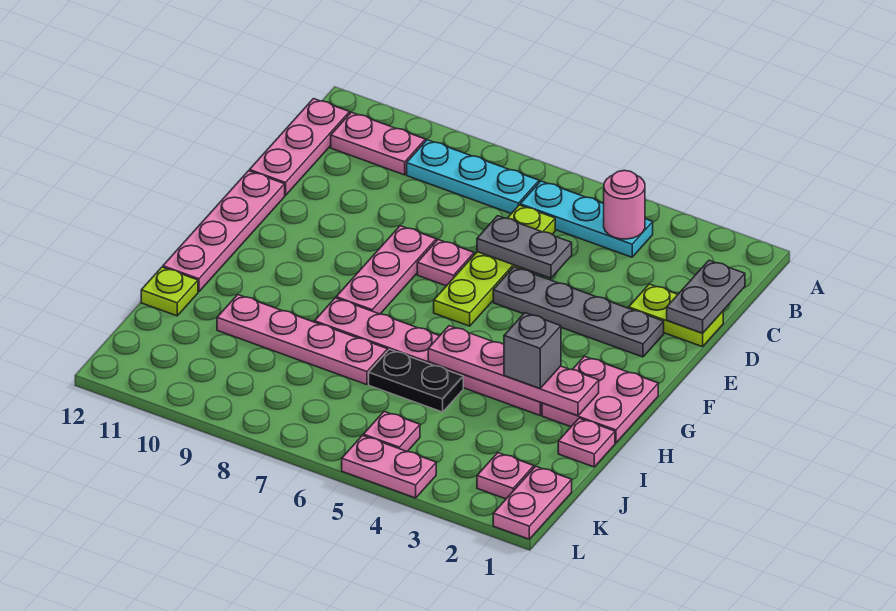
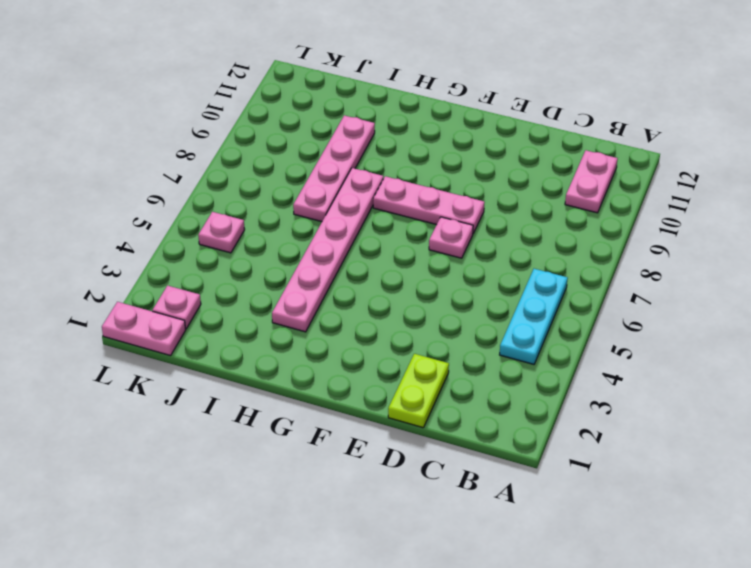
none -> cyan plate B7:B9 level 1
none -> pink plate B12:D12 level 1
none -> lime plate C6:F6 level 1

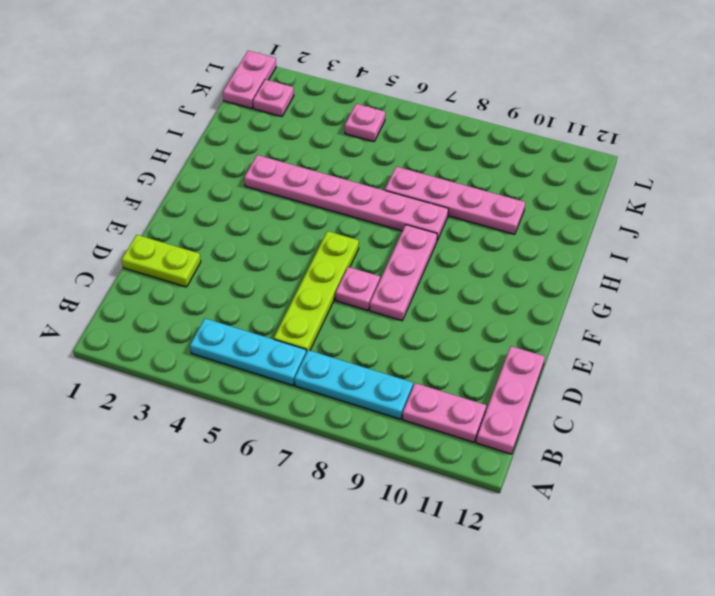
none -> grey plate E2:E5 level 1
none -> pink plate E12:H12 level 1
none -> pink plate G1:H2 level 1

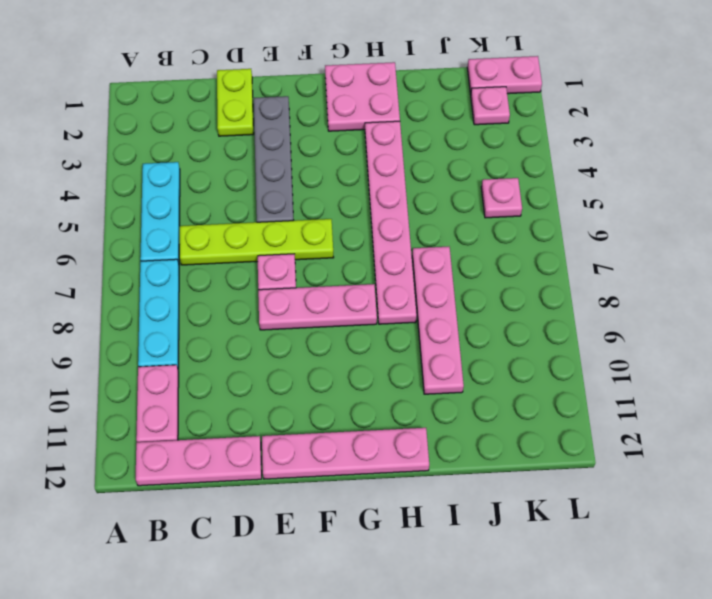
none -> pink plate I1 level 1
none -> black plate I5:I6 level 1
none -> lime plate I12 level 1

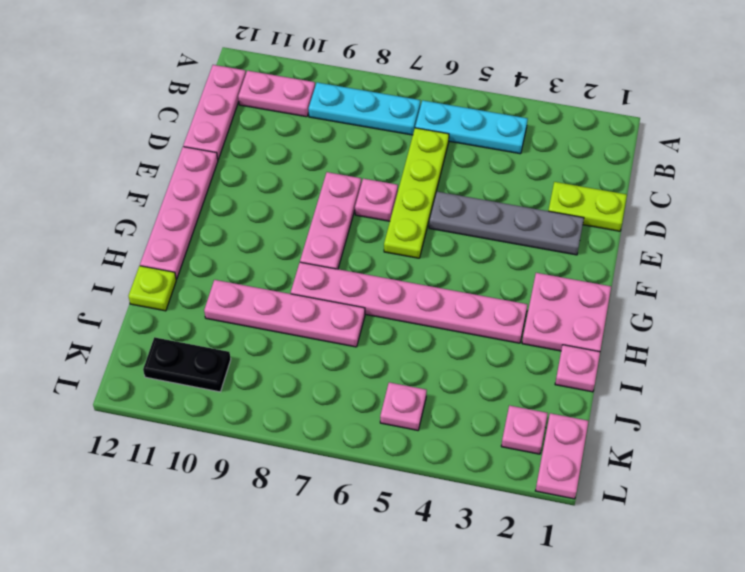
black plate K10:K11 level 1 -> black plate I5:I6 level 1
none -> pink plate L4:L5 level 1
none -> pink round brick B4 level 2
none -> grey plate C1:D1 level 2

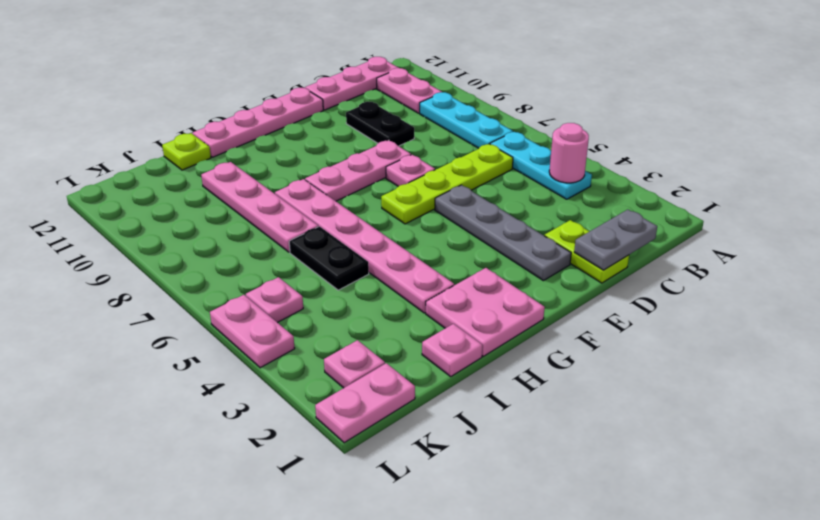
black plate D9:D10 level 1 -> none
none -> grey plate D5:D6 level 2
none -> pink plate H2:H5 level 2
none -> grey brick H3 level 3

